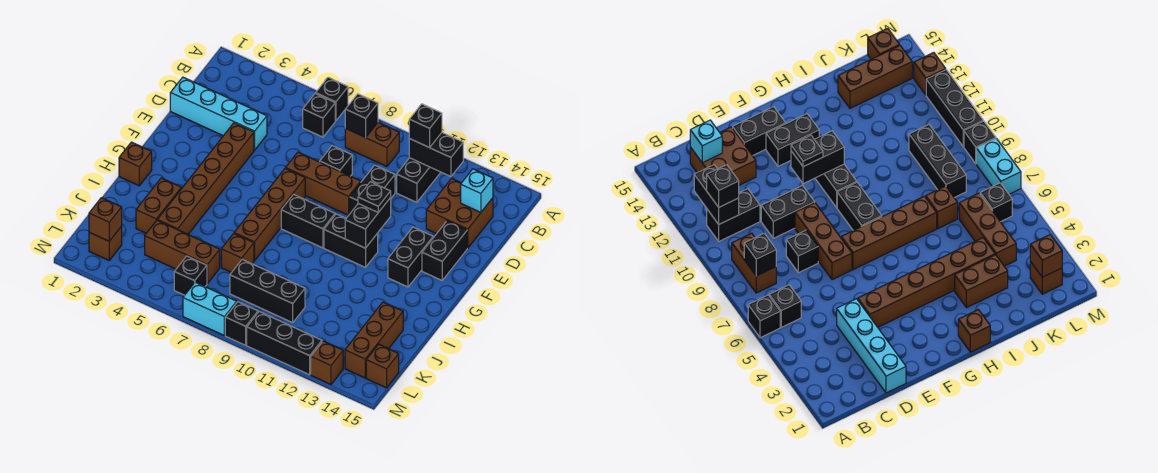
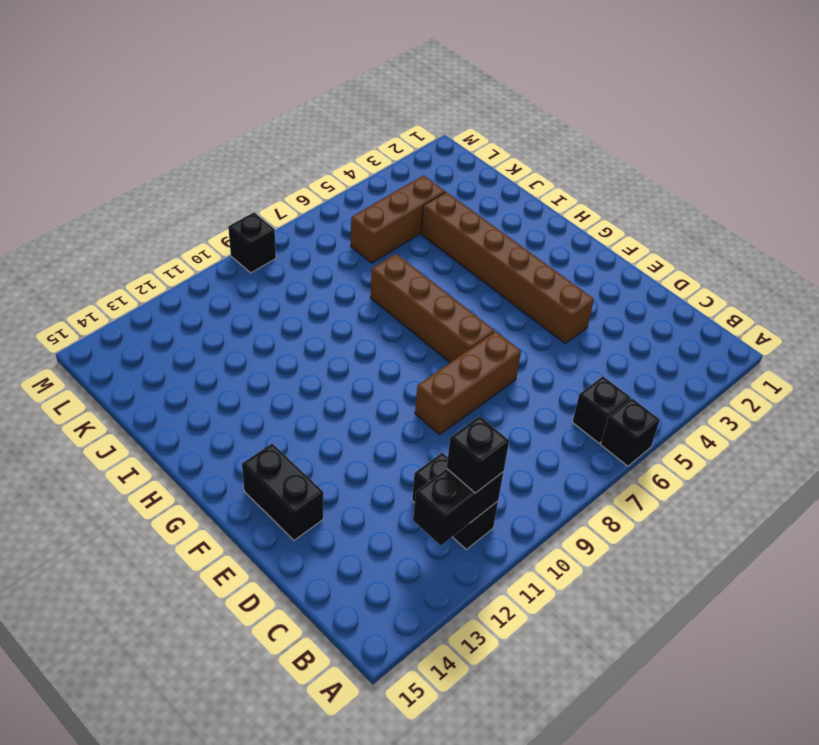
none -> brown brick B8:B9 level 1
none -> brown brick C13:D14 level 1
none -> cyan brick D1:D4 level 1
none -> black brick D8 level 1

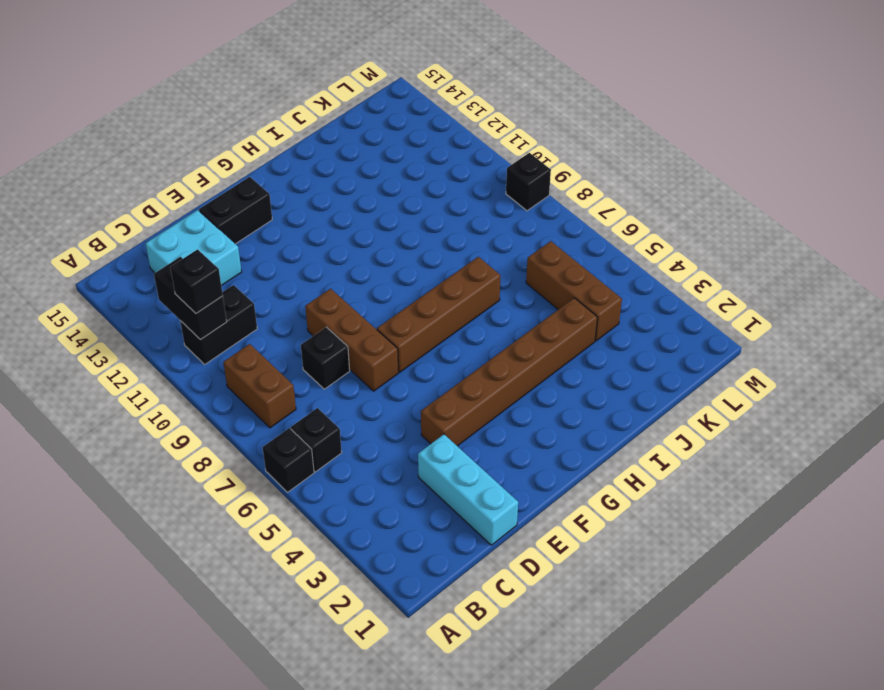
cyan brick C13:D14 level 1 -> brown brick C13:D14 level 1
cyan brick D1:D3 level 1 -> cyan brick D1:D4 level 1
none -> black brick D10:E10 level 1
none -> black brick F13:G13 level 1
none -> black brick G8:G9 level 1
none -> black brick G10:G11 level 1

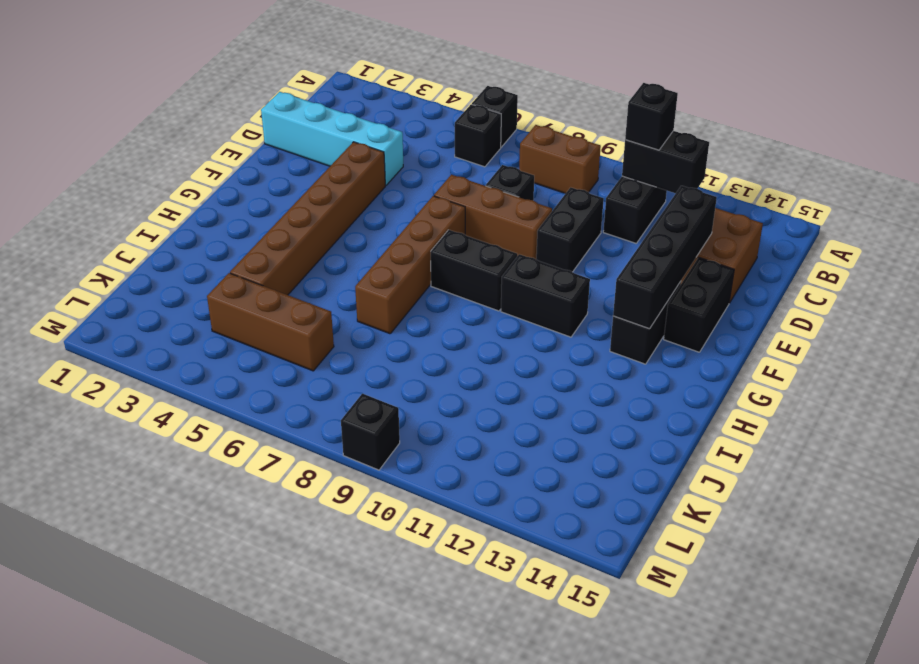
black brick D13:G13 level 2 -> none
none -> brown brick H1 level 1
none -> brown brick I3:J3 level 1
none -> brown brick J7 level 1
none -> brown brick J14:L14 level 1

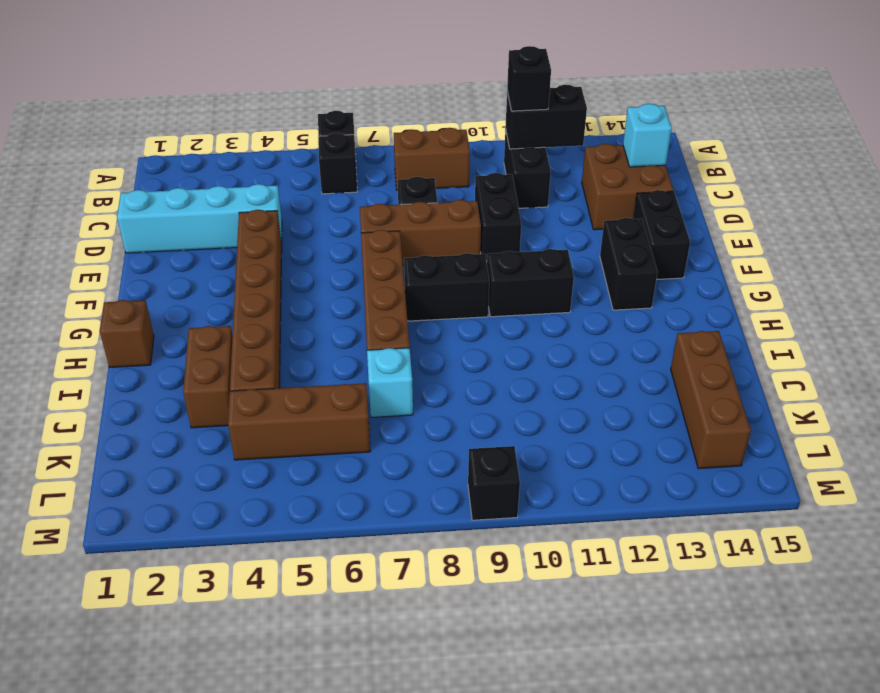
cyan brick J7 level 1 -> brown brick J7 level 1
none -> black brick K8:K10 level 1
none -> brown brick L2 level 1
none -> black brick L6 level 1
none -> brown brick L15 level 1

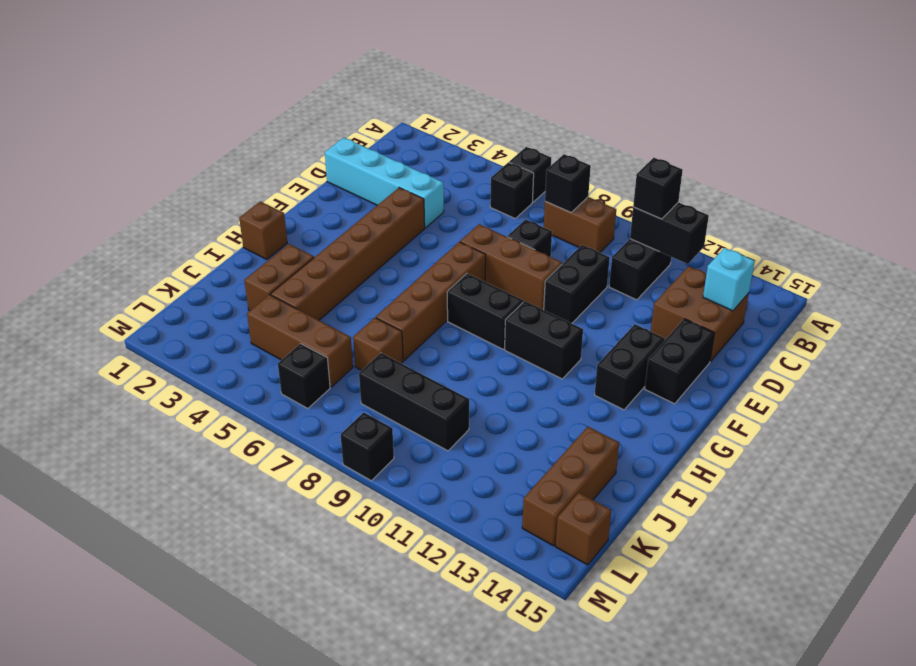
none -> brown brick L2 level 1
none -> cyan brick M7:M8 level 1
none -> black brick M10:M12 level 1
none -> brown brick M13 level 1

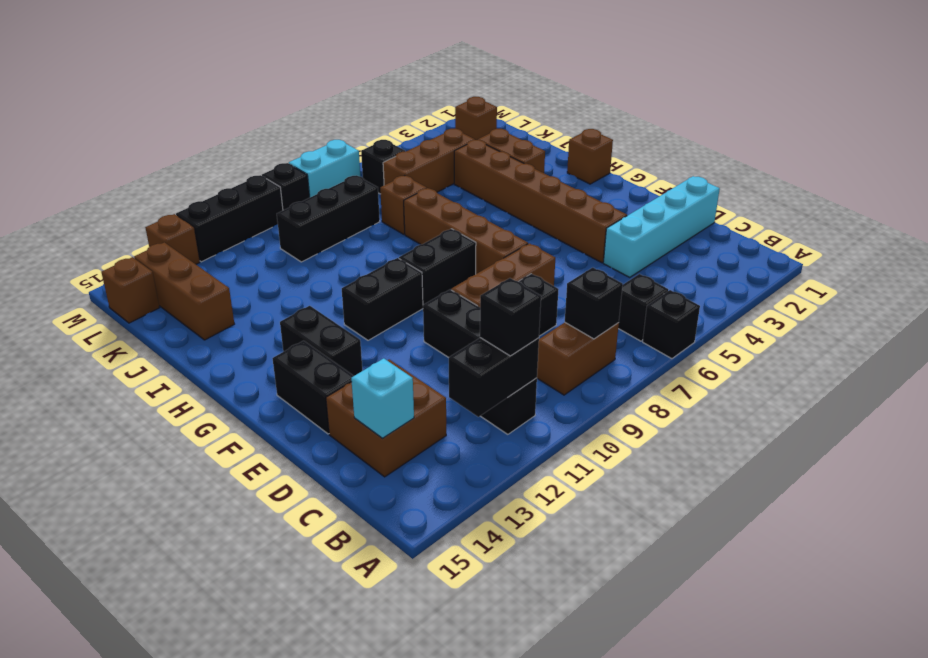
none -> black brick F11:G11 level 2
none -> brown brick L2 level 2
none -> black plate F11 level 3

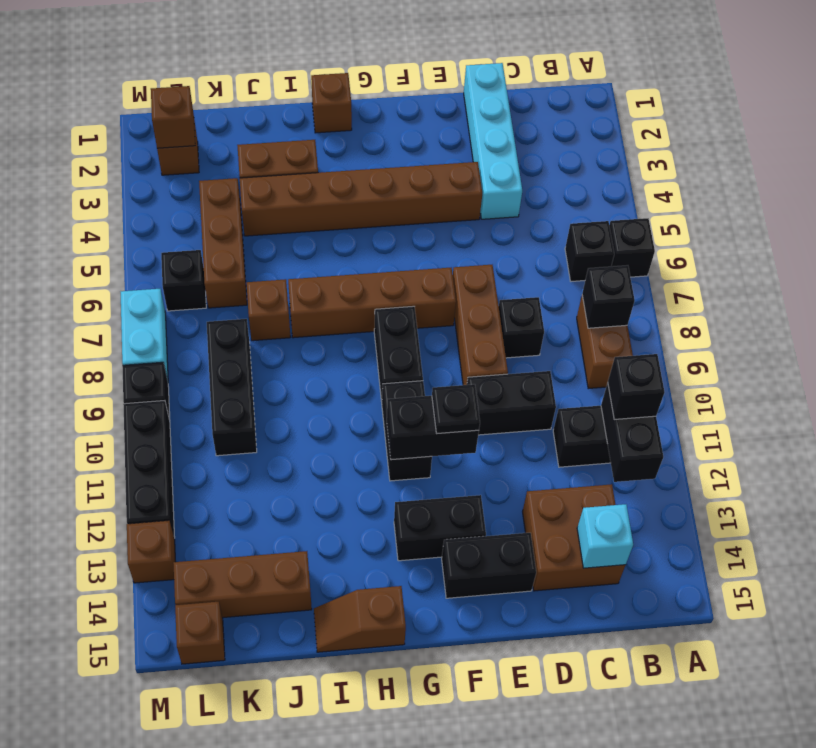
brown slope H15:I15 level 1 top H -> none

